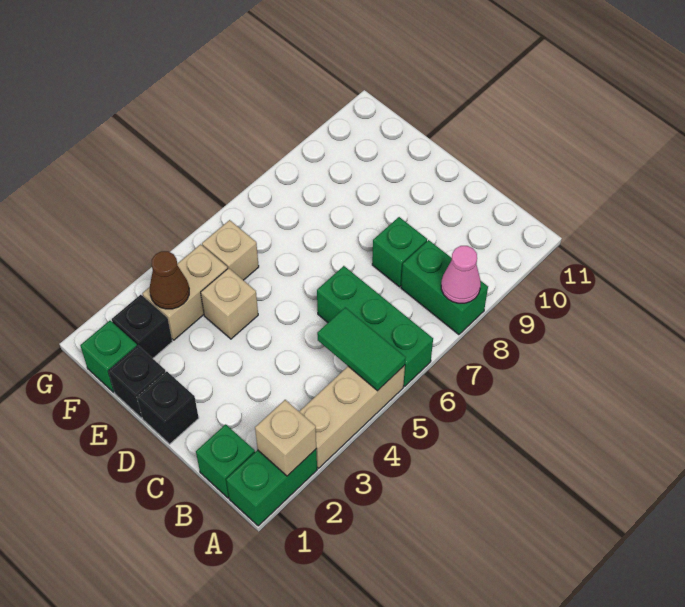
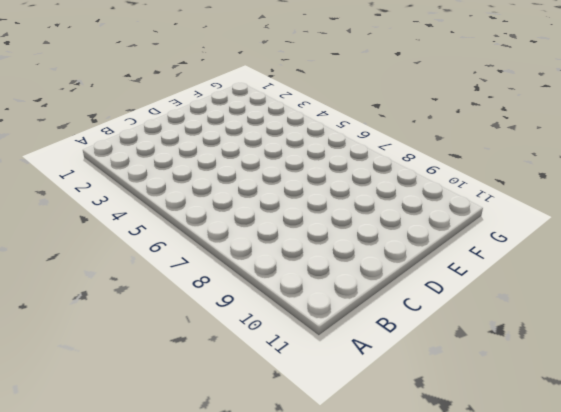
none -> green brick A1:A2 level 1
none -> tan brick A3:A5 level 1
none -> green brick A6:C6 level 1

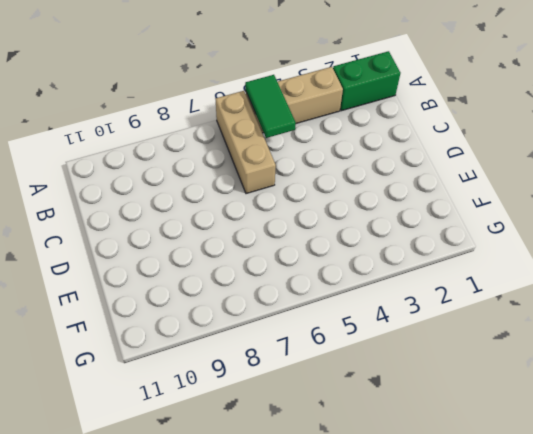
tan brick A6:C6 level 1 -> green brick A6:C6 level 1
none -> green brick A8:B8 level 1
none -> green brick B1 level 1
none -> green brick C8 level 1

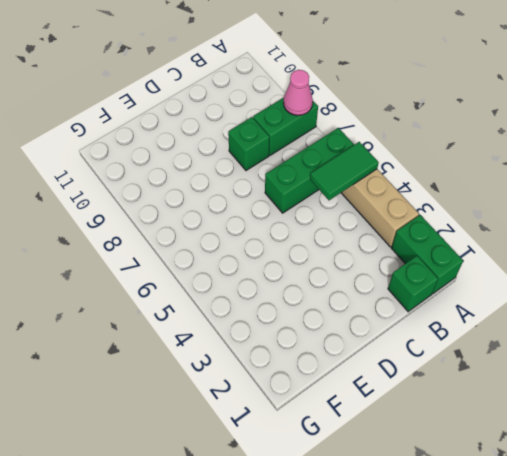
none -> black brick D1 level 1
none -> black brick E1 level 1
none -> tan brick E4 level 1

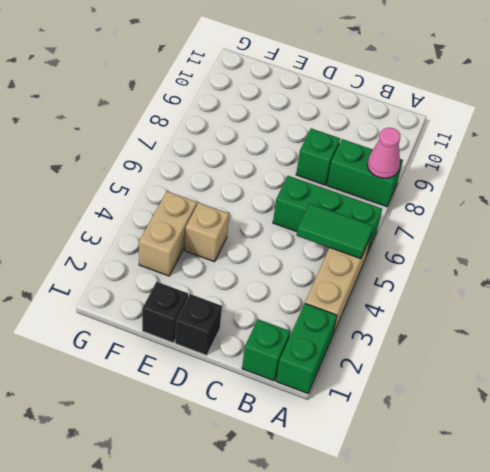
none -> green brick F1 level 1
none -> black brick F2 level 1
none -> tan brick F5 level 1

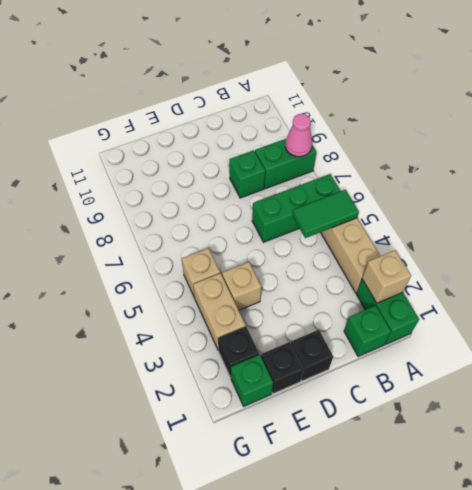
none -> brown cone F3 level 2

